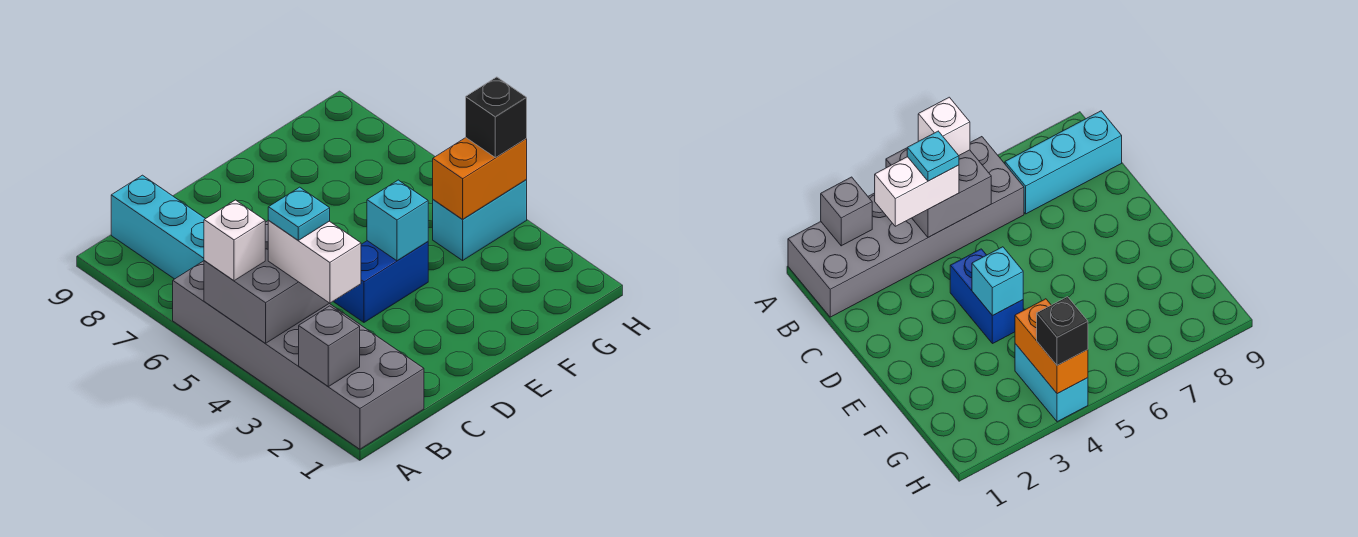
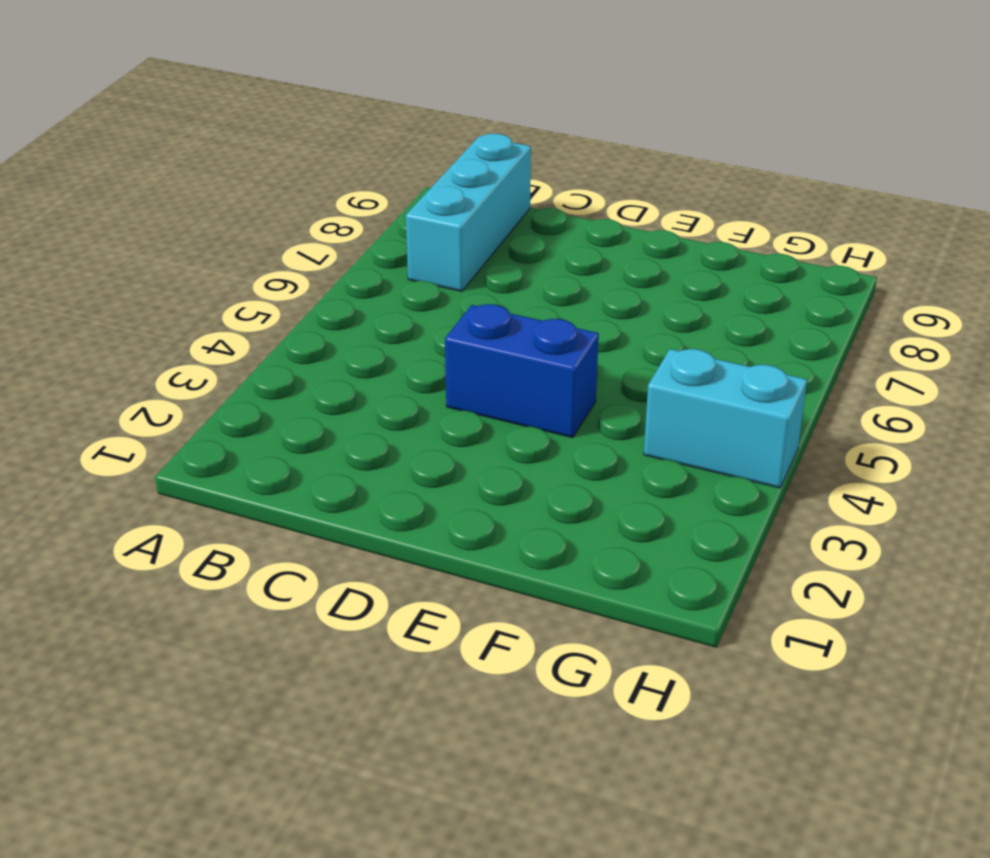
none -> grey brick A1:B6 level 1
none -> grey brick A2 level 2
none -> grey brick A4:B5 level 2

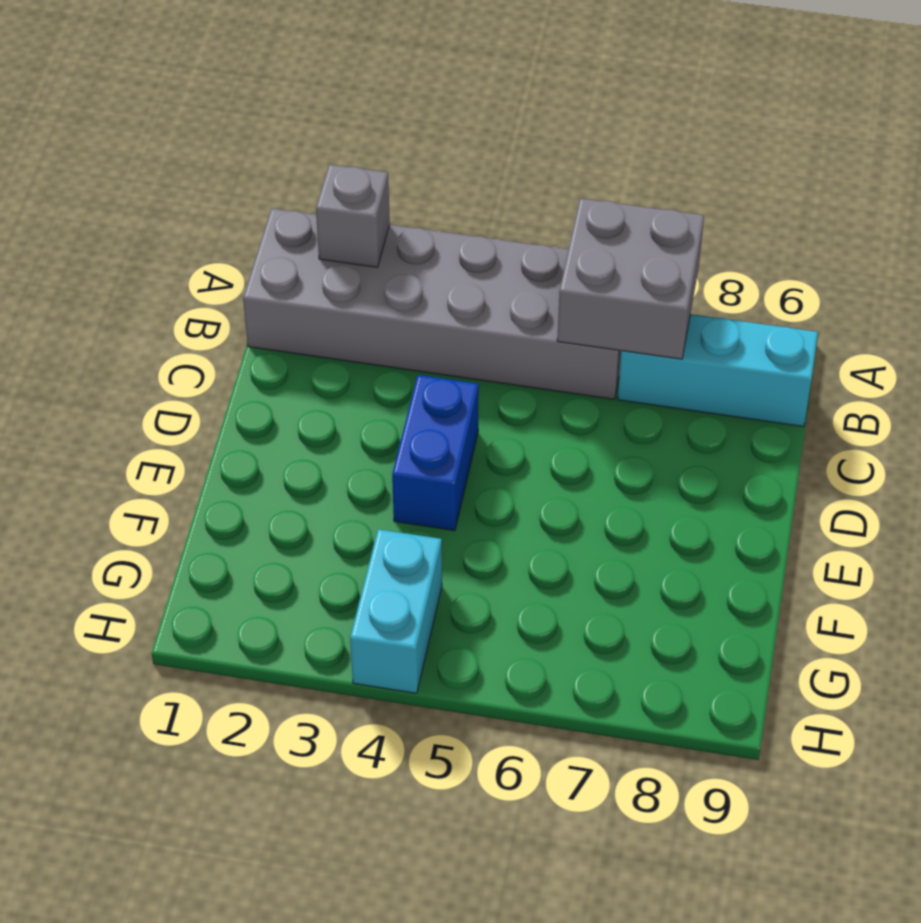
grey brick A6:B7 level 2 -> grey brick A4:B5 level 2
none -> cyan brick E4 level 2
none -> orange brick G4:H4 level 2
none -> white brick A5 level 3

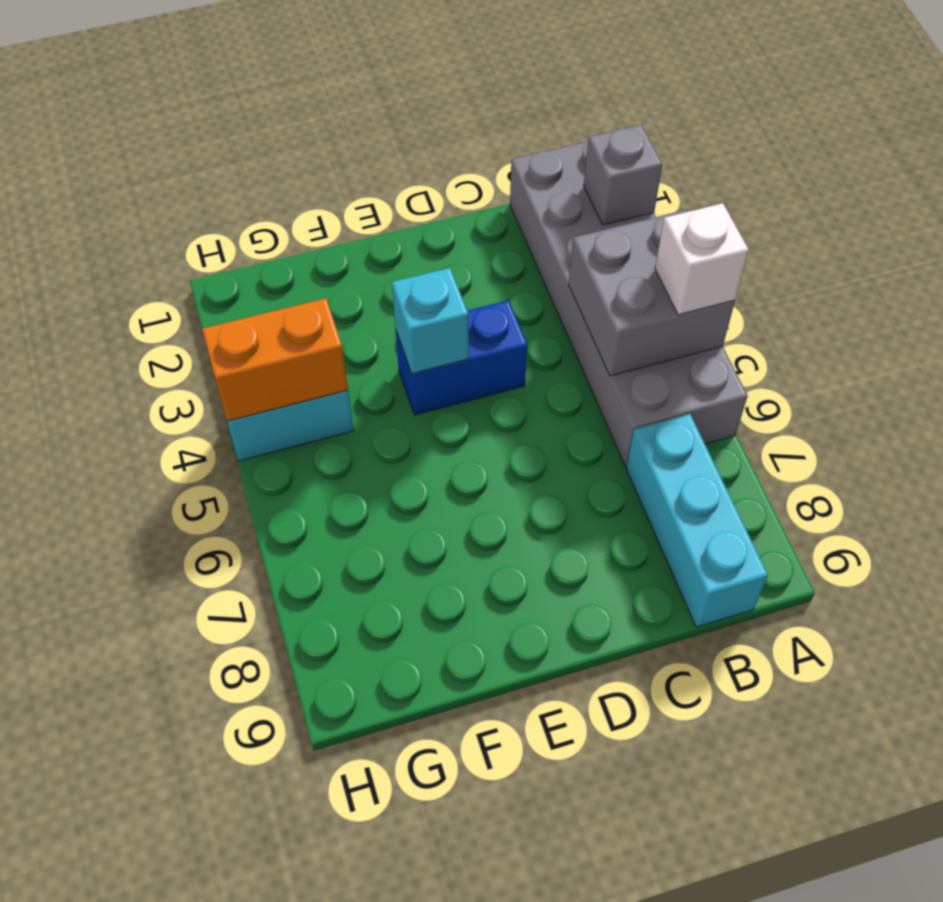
none -> white brick B3:B4 level 3
none -> black brick H4 level 3
none -> cyan plate B4 level 4

